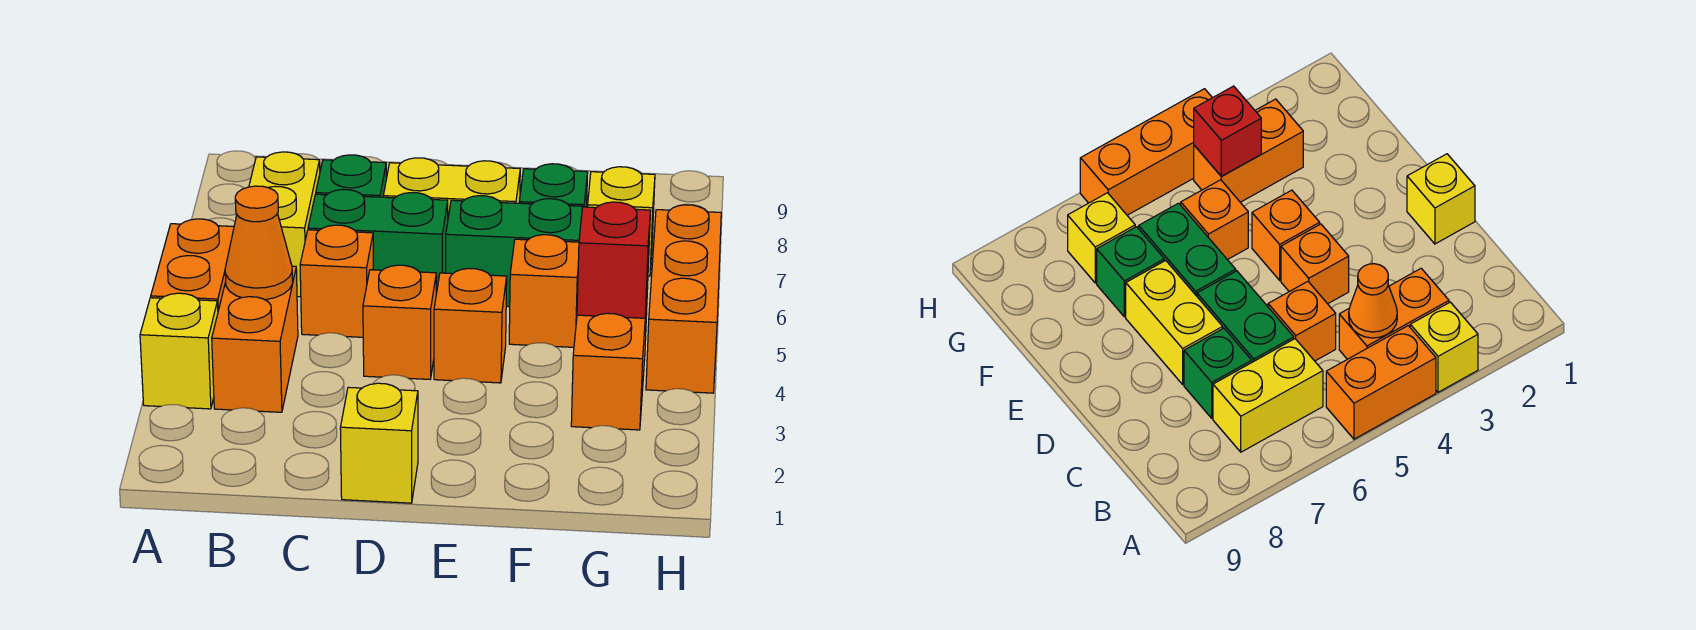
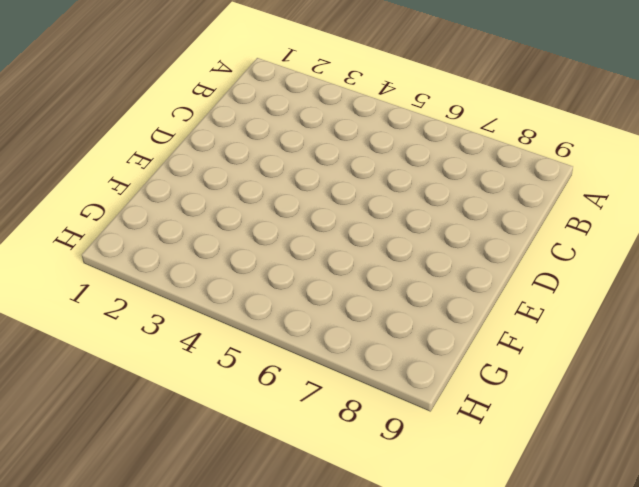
none -> yellow brick A3 level 1
none -> orange brick A4:A5 level 1
none -> orange brick B3:B4 level 1

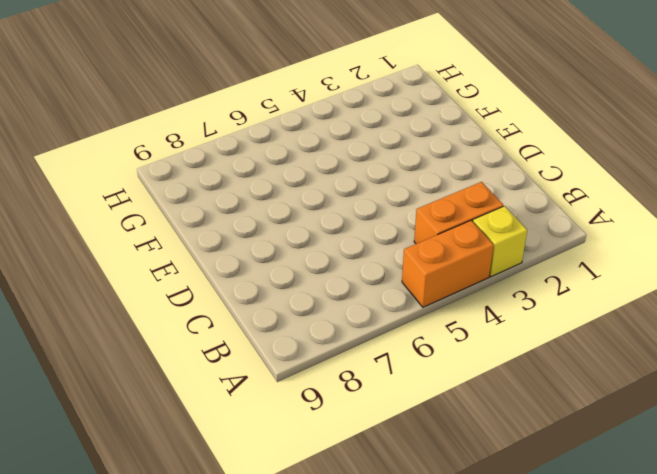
none -> yellow brick B6:B7 level 1
none -> orange brick C5 level 1
none -> green brick C6:D6 level 1

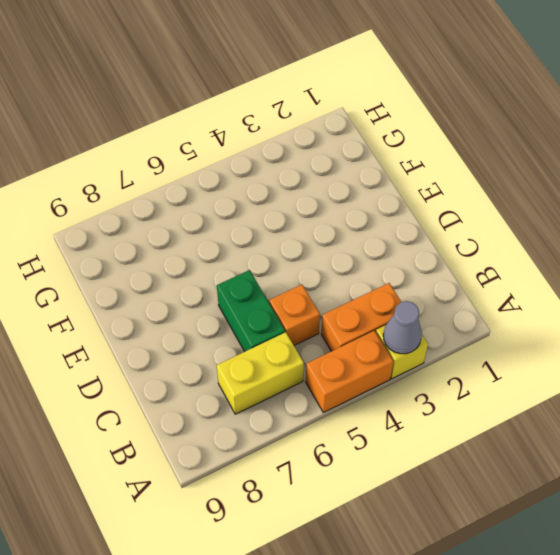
grey cone A3 level 2 -> none
none -> green brick C7 level 1
none -> yellow brick D1 level 1
none -> orange brick D4 level 1

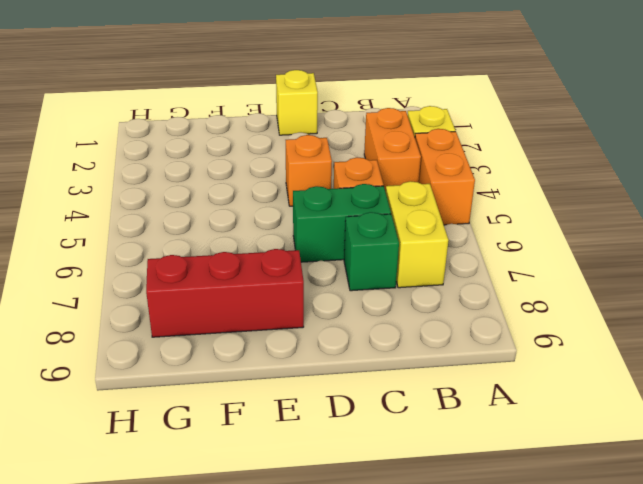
red brick E8:G8 level 1 -> none
none -> yellow brick D7:E7 level 1
none -> orange brick E4 level 1
none -> green brick E6:F6 level 1

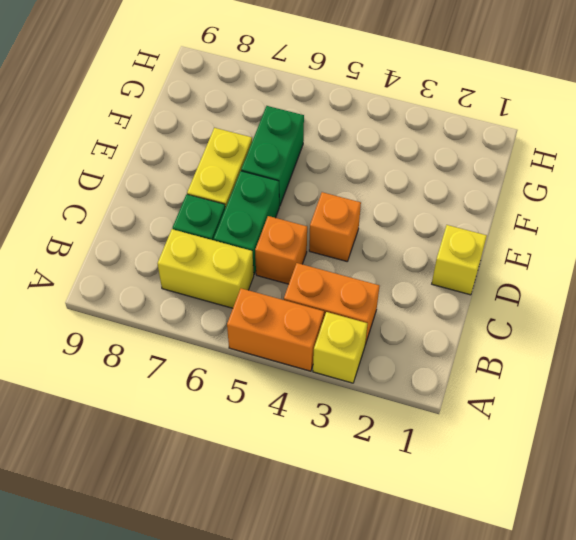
none -> orange brick E4 level 1
none -> orange brick F5 level 1
none -> green brick F7 level 1

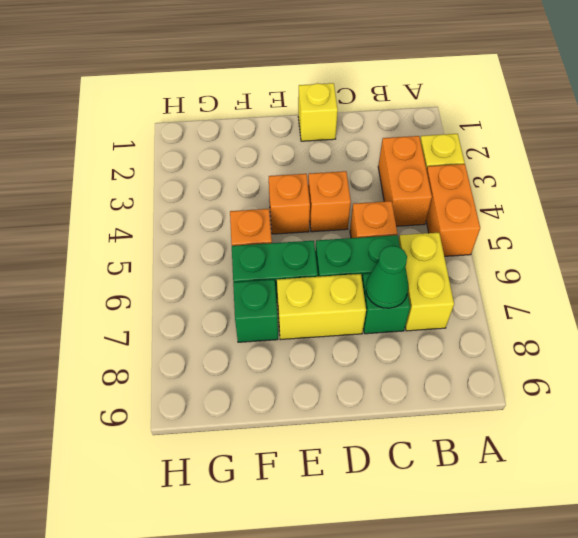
green cone C7 level 2 -> none
none -> orange brick G3:G4 level 1
none -> yellow brick G7 level 1
none -> orange brick H4:H6 level 1

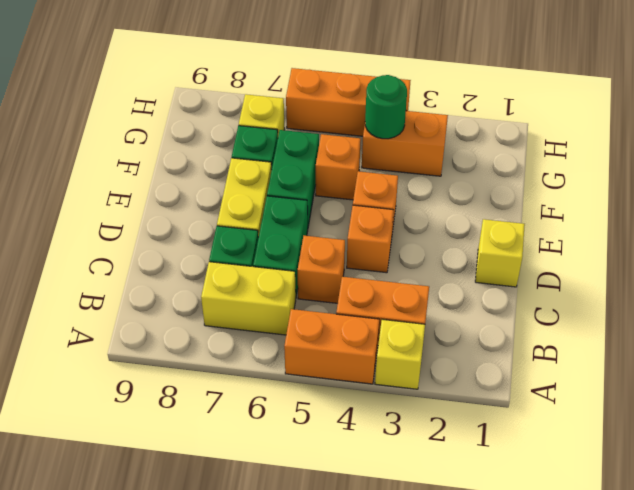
green round brick G4 level 2 -> red brick G4 level 2
none -> orange cone B4 level 2

